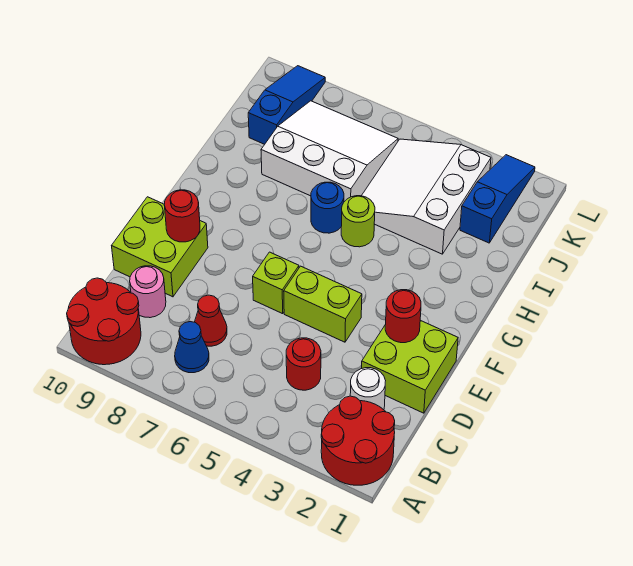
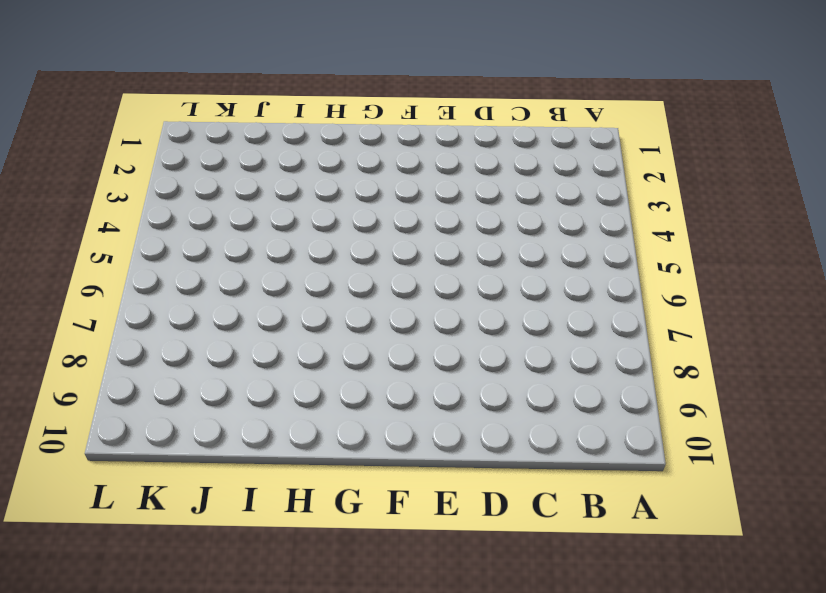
none -> red round brick A1:B2 level 1
none -> red round brick A9:B10 level 1
none -> blue cone B7 level 1

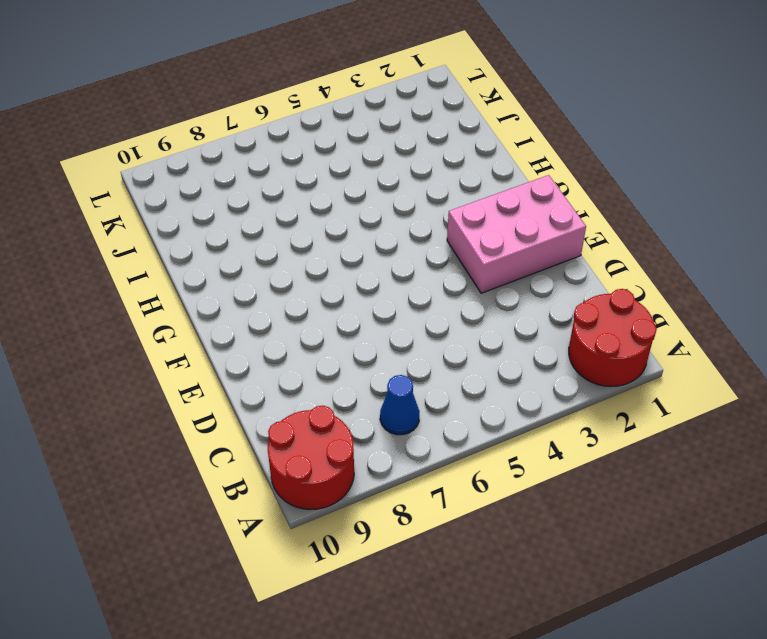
pink brick E1:F3 level 1 -> lime brick D1:E2 level 1
none -> white round brick C2 level 1
none -> red round brick C4 level 1
none -> red cone C7 level 1

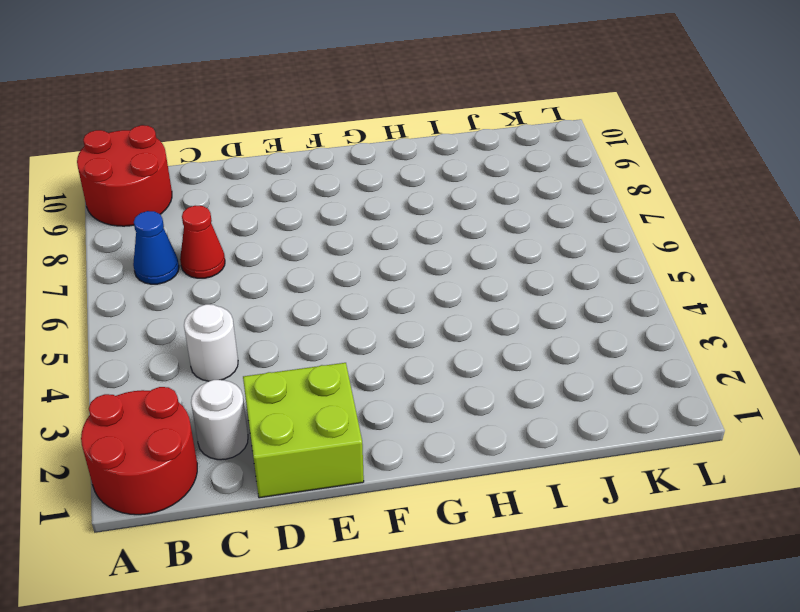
white round brick C4 level 1 -> red round brick C4 level 1
none -> pink round brick C9 level 1
none -> lime brick D9:E10 level 1
none -> lime brick E4:E5 level 1

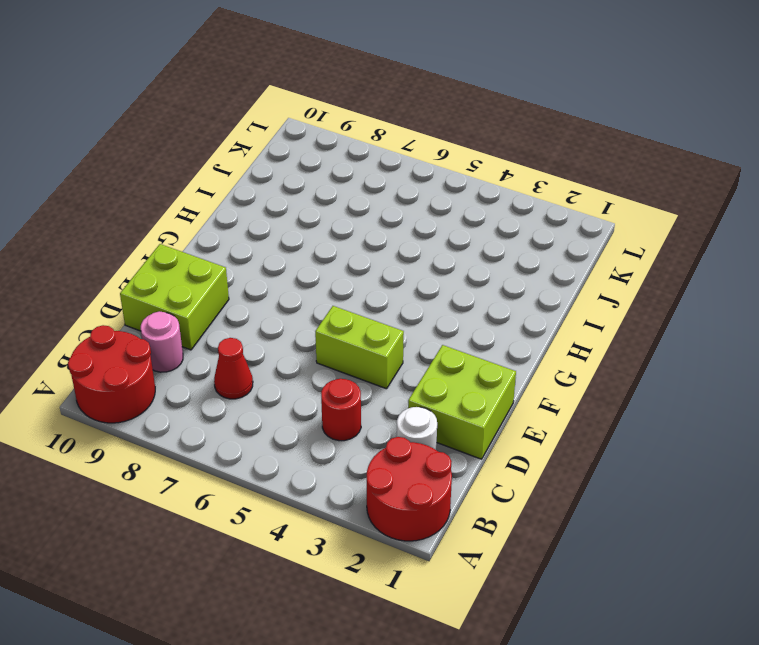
none -> blue cone B7 level 1
none -> lime brick E6 level 1
none -> lime round brick H5 level 1

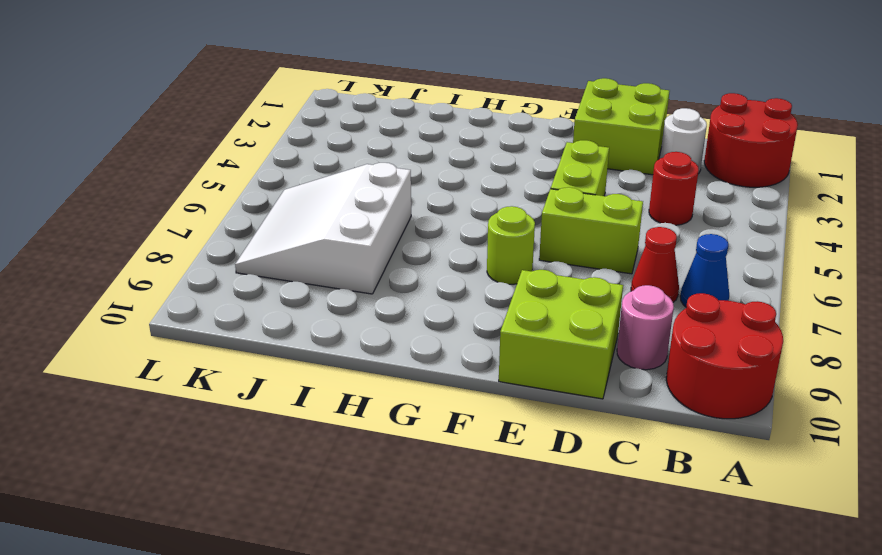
lime brick D6:E6 level 1 -> lime brick E6 level 1
lime round brick F7 level 1 -> lime round brick H5 level 1
none -> blue round brick H6 level 1
none -> white slope I3:K5 level 1 top 3
none -> blue slope J2:L2 level 1 top J

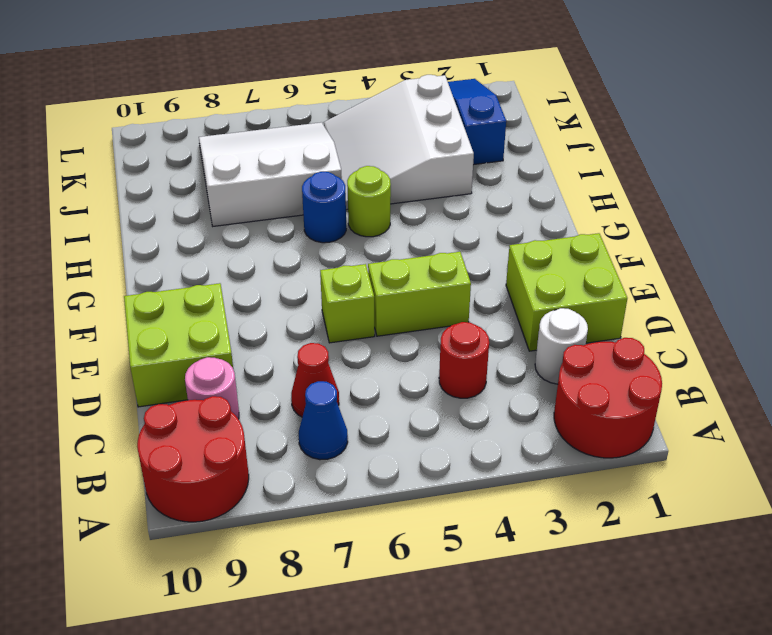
none -> blue slope J9:L9 level 1 top J
none -> red round brick E2 level 2
none -> red round brick E9 level 2

